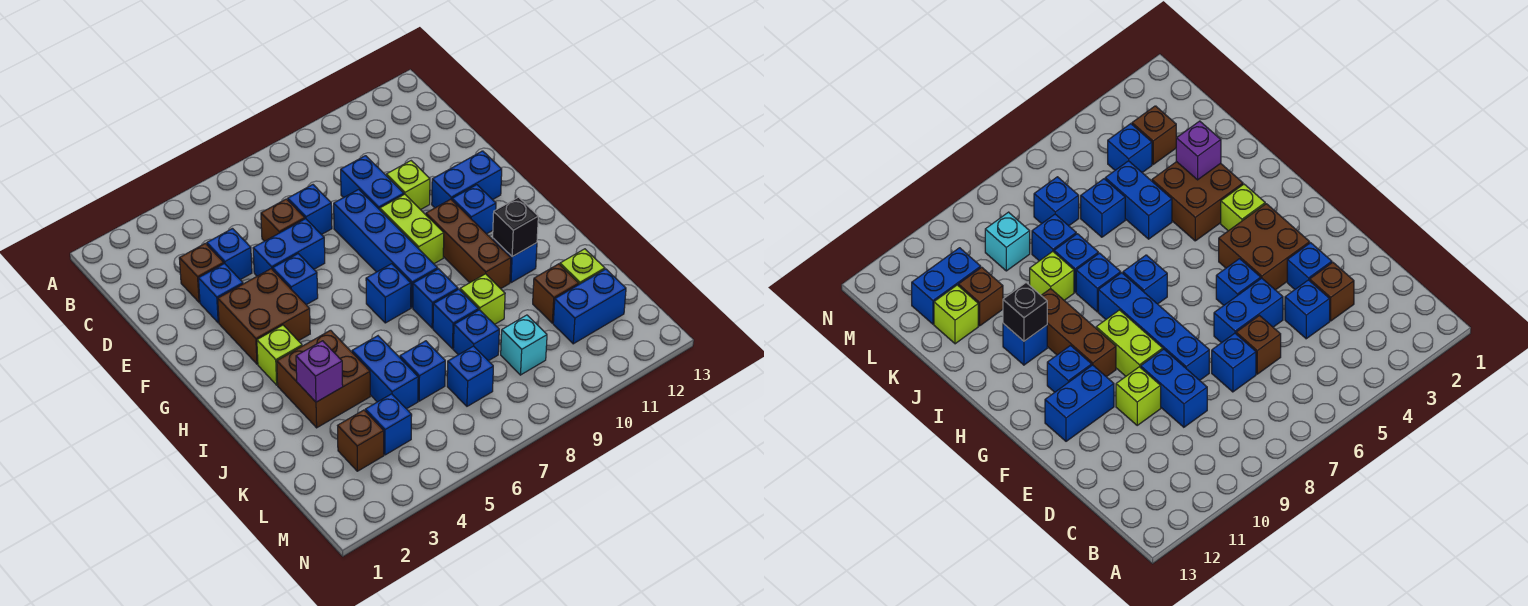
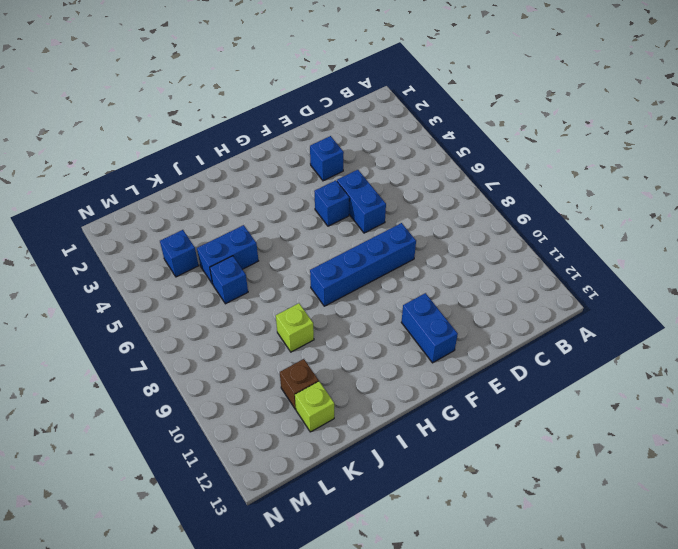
none -> brown brick D3 level 1
none -> blue brick D4 level 1
none -> brown brick D6 level 1
none -> blue brick D7 level 1

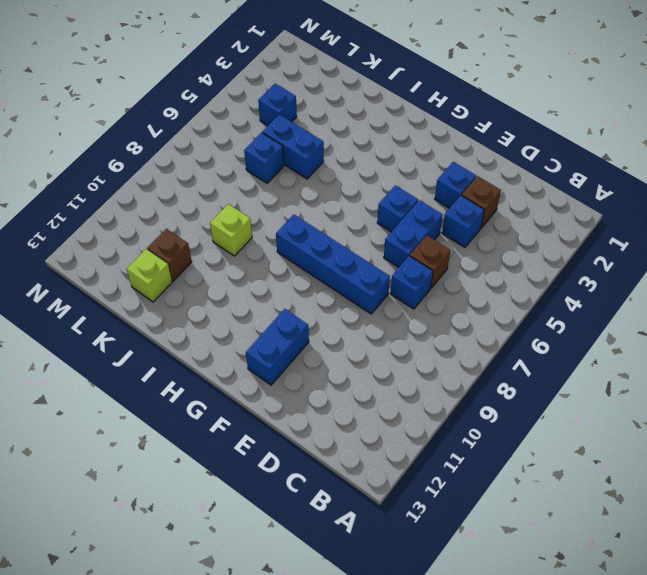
none -> blue brick D9:E9 level 1
none -> lime brick E10 level 1
none -> brown brick F3:G4 level 1
none -> lime brick F9:G9 level 1

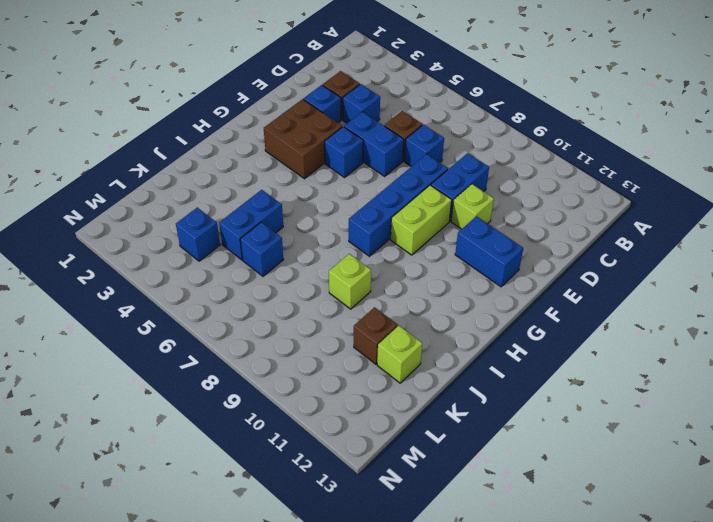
none -> brown brick G10:I10 level 1
none -> blue brick G11 level 1
none -> lime brick H3 level 1
none -> blue brick H7 level 1

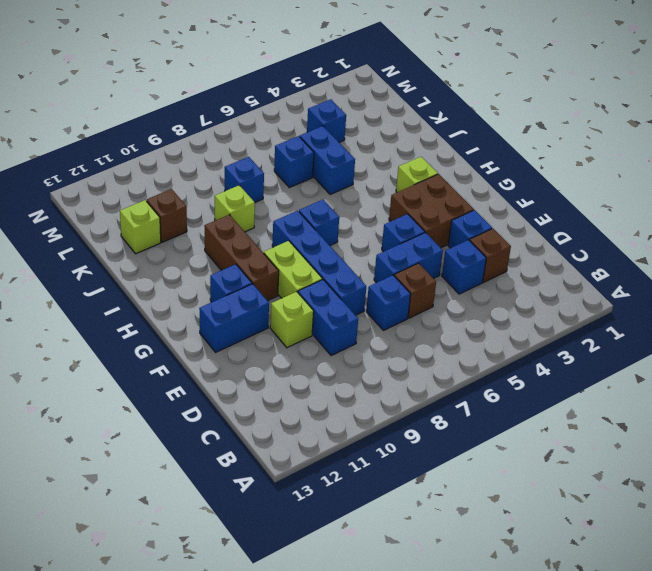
none -> brown brick I3:J4 level 1
none -> blue brick I8 level 1
none -> blue brick I11 level 1
none -> blue brick J8 level 1

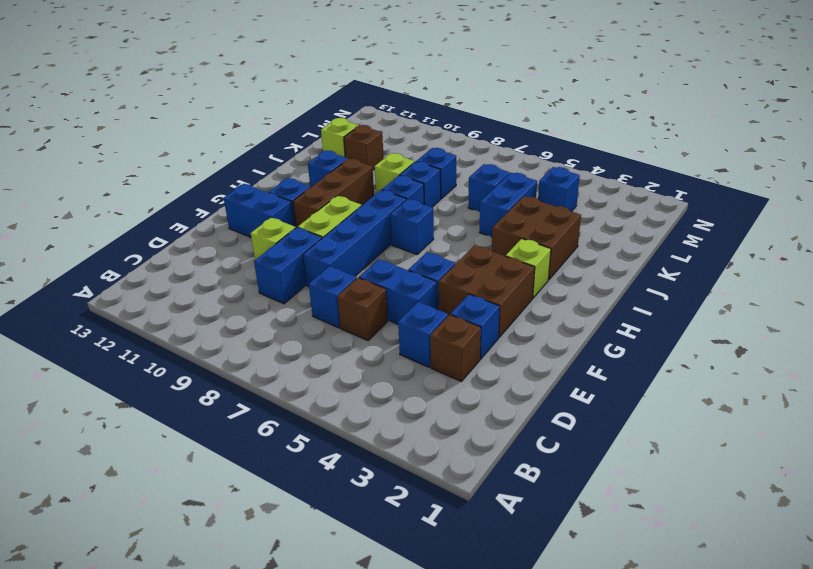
none -> brown brick L3 level 1
none -> blue brick L7 level 1
none -> cyan brick L9 level 1
none -> blue brick L11:L12 level 1

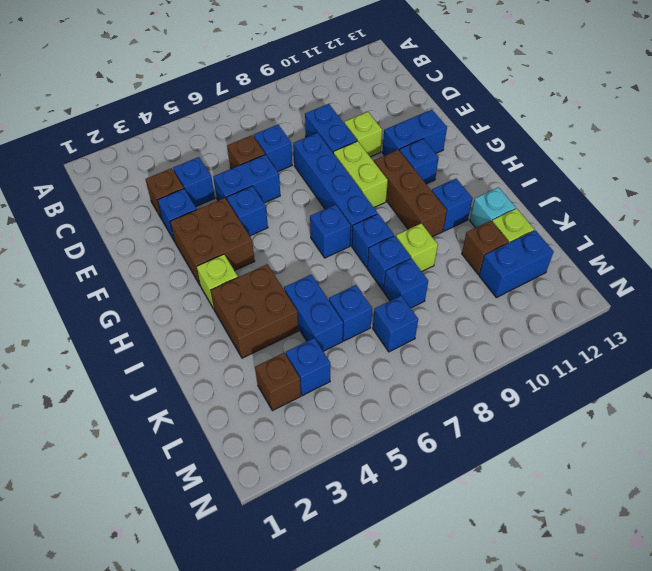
cyan brick J12 level 1 -> cyan brick L9 level 1
none -> black brick I11 level 2
none -> purple brick J3 level 2

